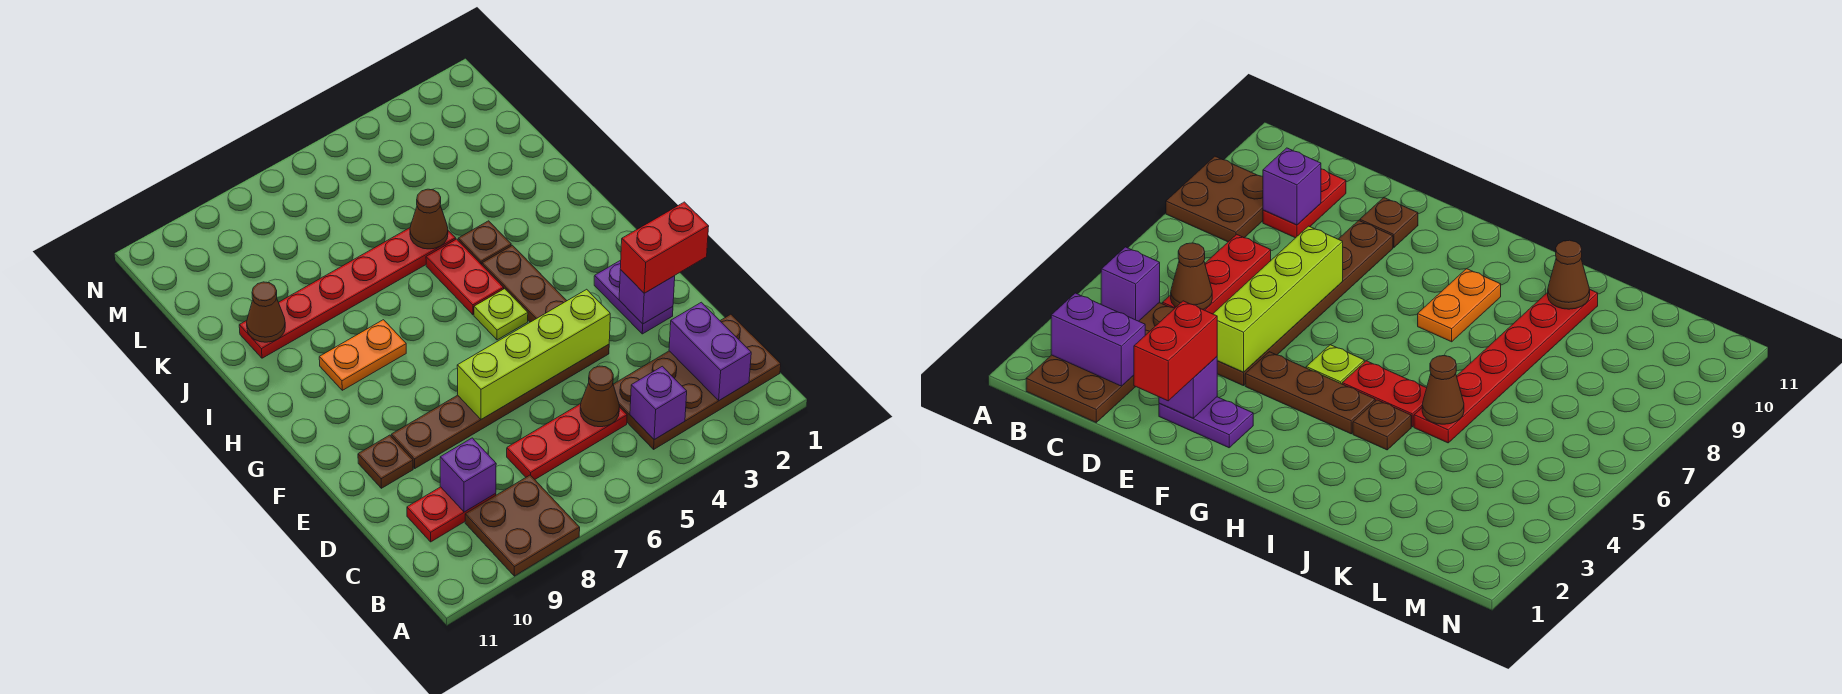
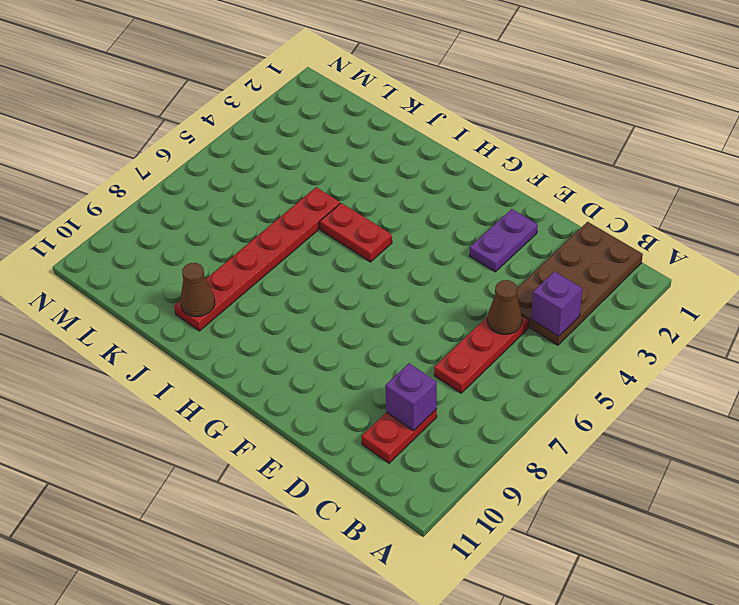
purple plate E2:E3 level 1 -> purple plate E2:F2 level 1
none -> brown plate A8:B9 level 1
none -> brown plate E4:E9 level 1
none -> brown plate E10 level 1

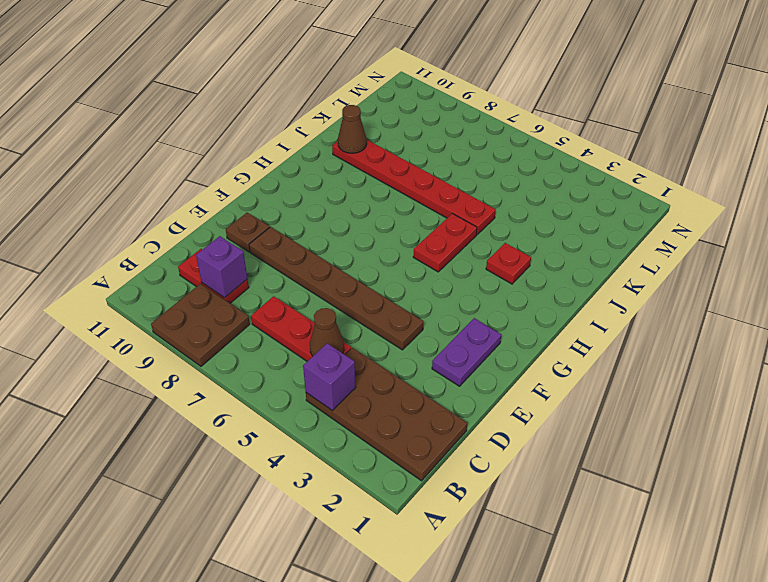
red plate I3 level 1 -> none
none -> brown plate F4:H4 level 1
none -> lime plate G5 level 1
none -> orange plate H8:H9 level 1

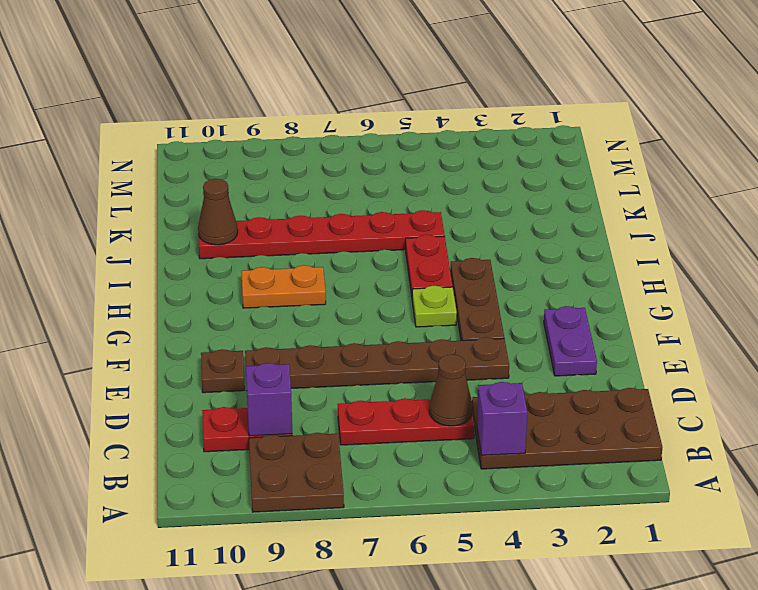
none -> brown plate I4 level 1
none -> purple brick B2:C2 level 2
none -> purple brick E2 level 2

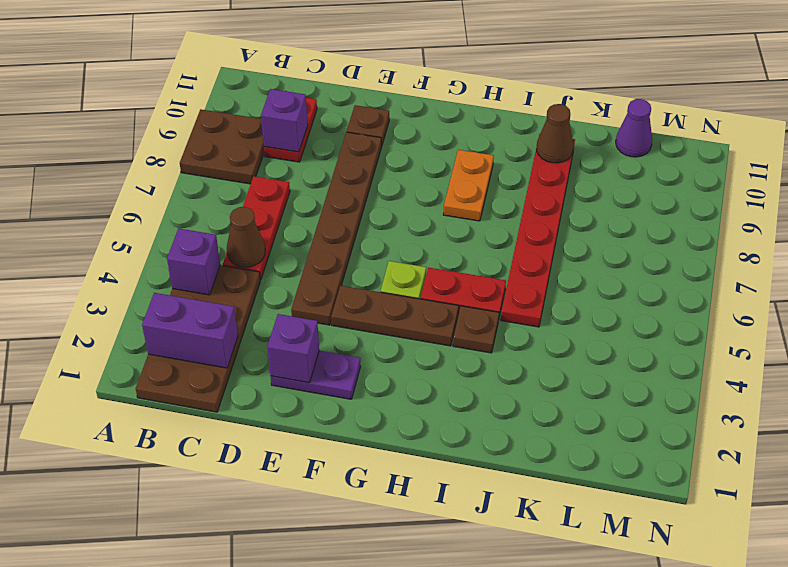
purple cone L11 level 1 -> none
none -> lime brick E4:E7 level 2
none -> brown cone J5 level 2
none -> red brick E1:E2 level 3

